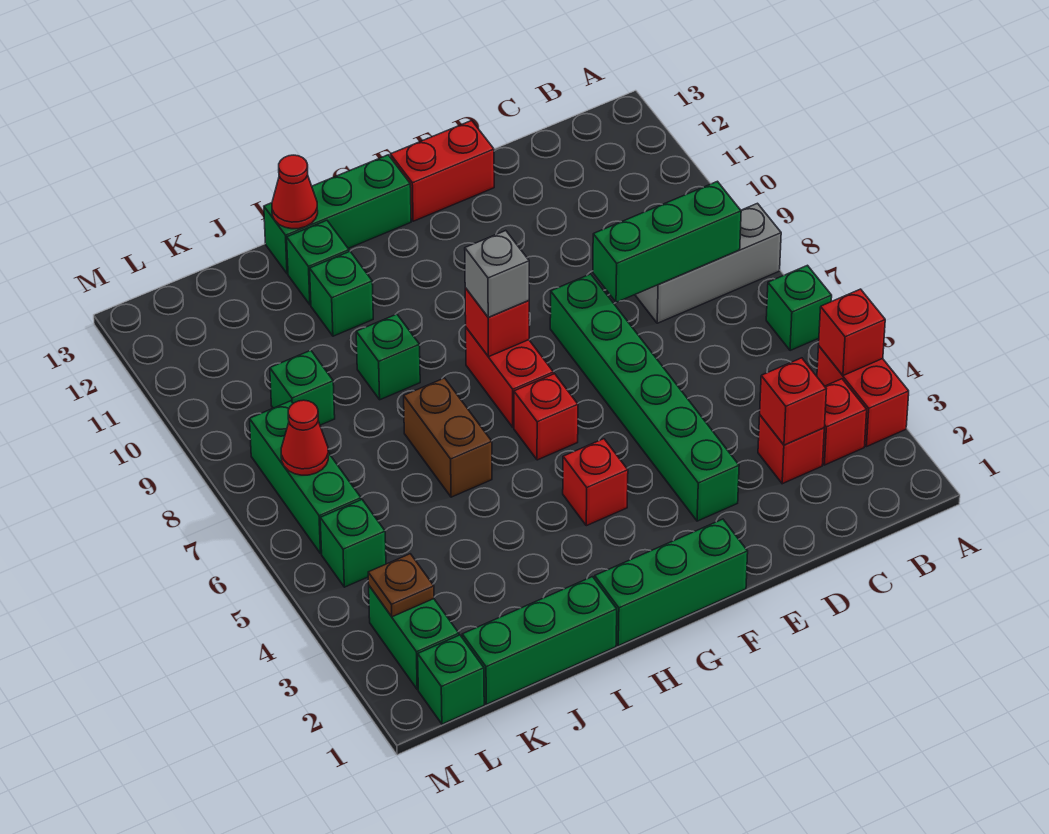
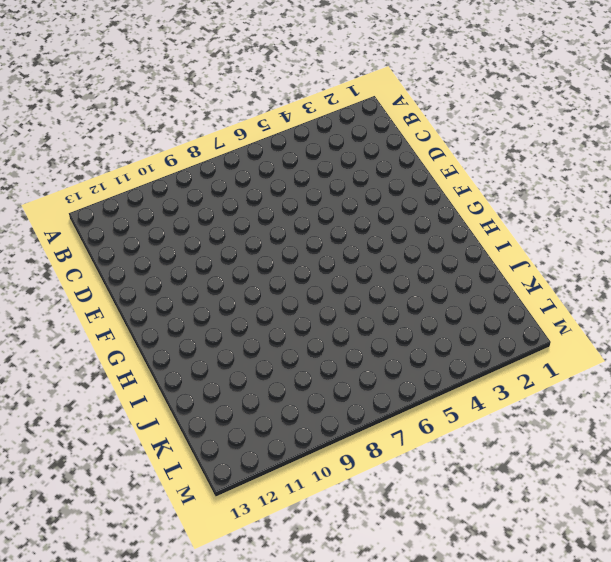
none -> red brick A3:A4 level 1
none -> green brick A6 level 1
none -> grey brick A8:C8 level 1
none -> red brick B3 level 1

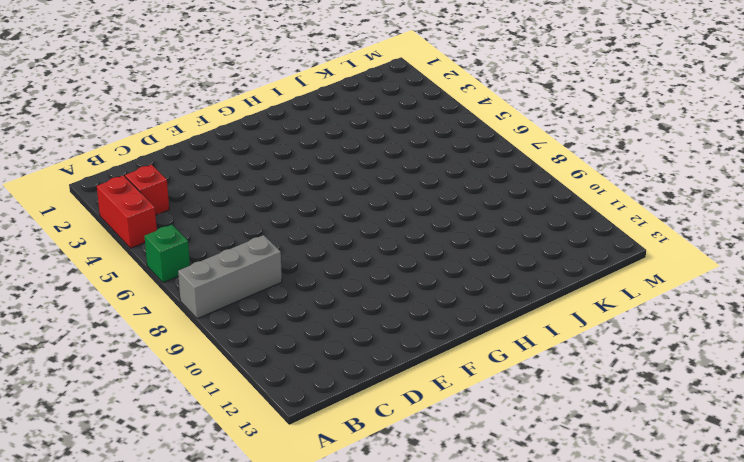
none -> red brick C3 level 1
none -> green brick E3:E8 level 1
none -> red brick E13:F13 level 1
none -> green brick F1:H1 level 1

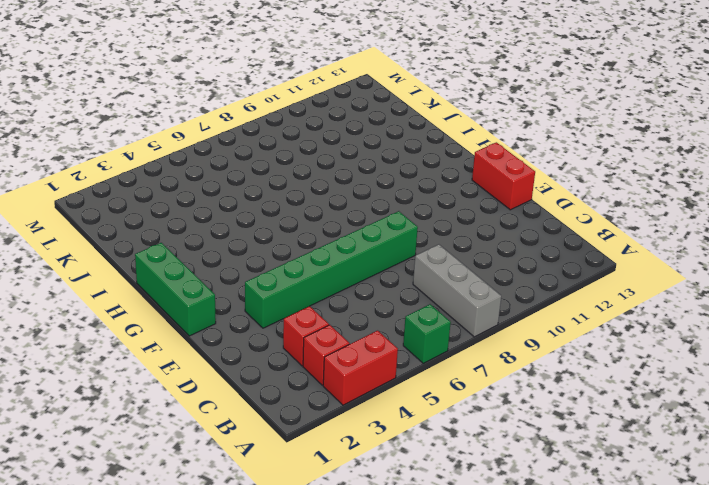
none -> red brick G4 level 1
none -> red brick G6 level 1
none -> red brick G7:G8 level 1
none -> green brick G13:I13 level 1

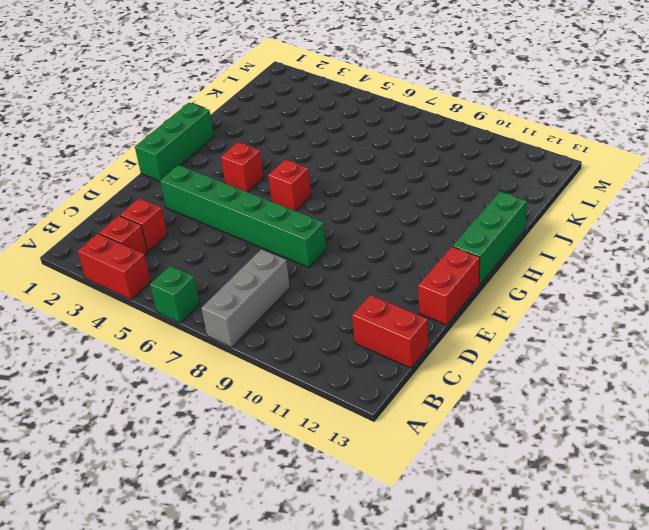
red brick C12:C13 level 1 -> red brick G7:G8 level 1
none -> green brick I1:K1 level 1
none -> brown brick I6:I7 level 1
none -> green brick I9 level 1
none -> green brick I11 level 1

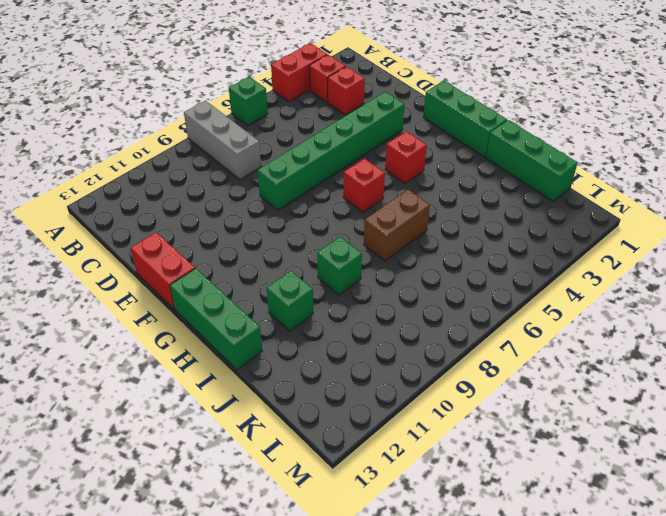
none -> red brick G7:G8 level 1
none -> green brick I12 level 1
none -> green brick K9 level 1
none -> green brick L1 level 1

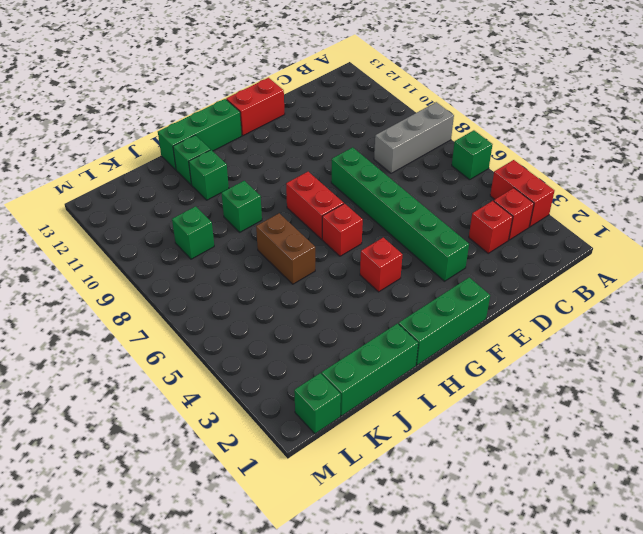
none -> green brick L2:L3 level 1
none -> green brick L5 level 1
none -> green brick L6:L8 level 1
none -> red brick A4 level 2

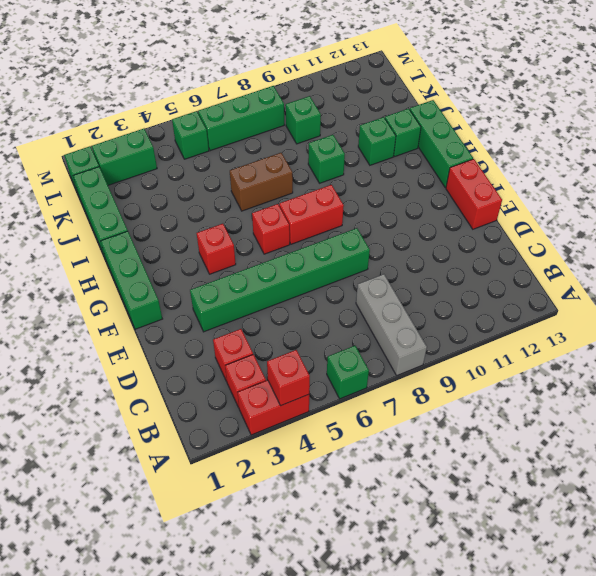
none -> green brick B8:D8 level 2
none -> red brick C3 level 2
none -> red brick G8 level 2
none -> red cone I13 level 2

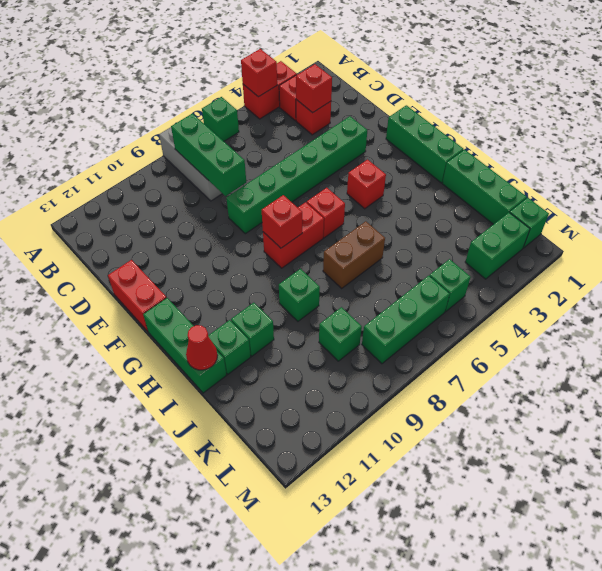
none -> brown plate L3 level 2
none -> red cone L7 level 2
none -> grey brick G8 level 3

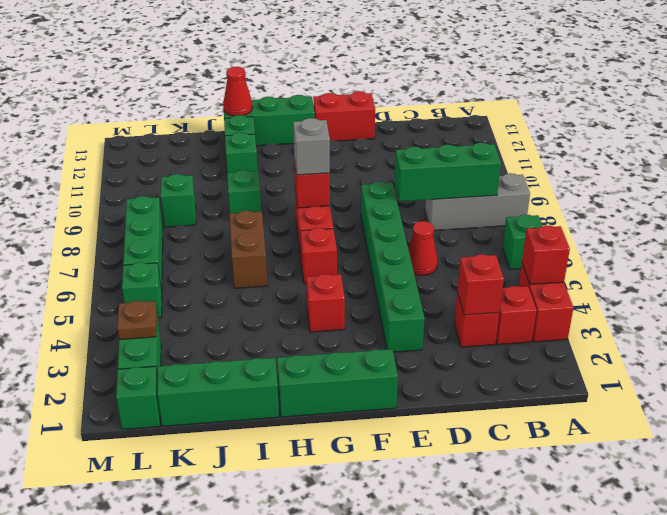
red cone D6 level 1 -> red cone L7 level 2

